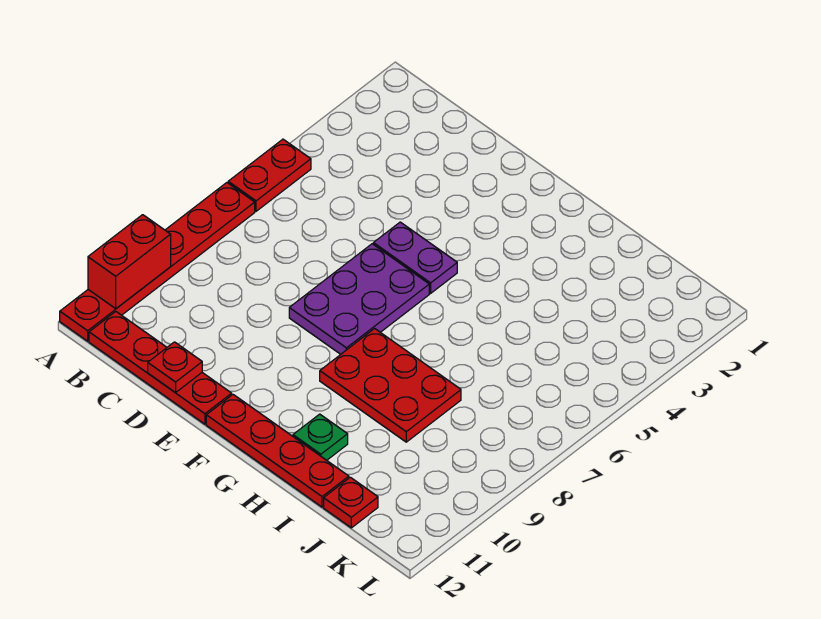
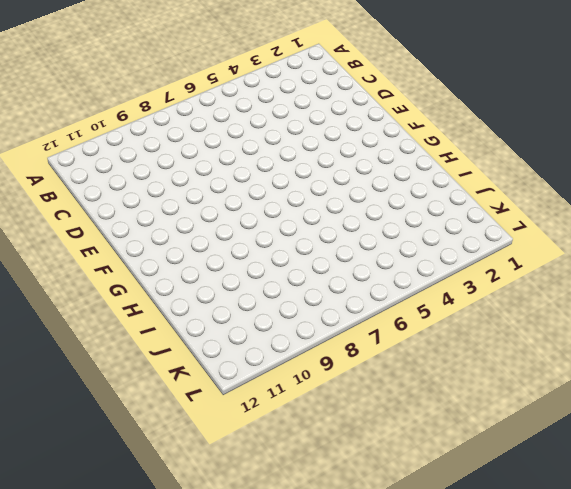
none -> red plate A5:A6 level 1
none -> red plate A7:A12 level 1

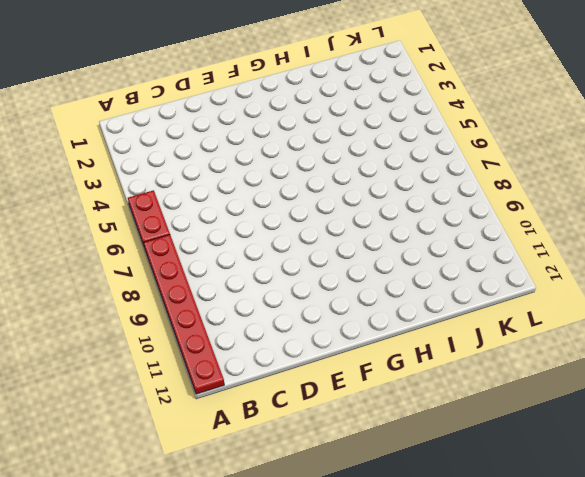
none -> red plate B12:E12 level 1
none -> purple plate E5:F5 level 1

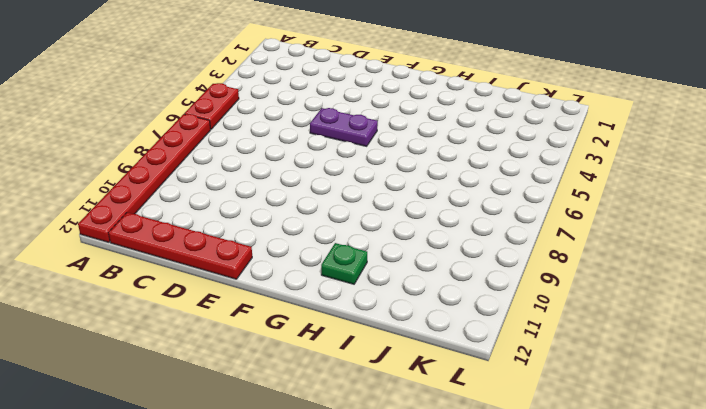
none -> purple plate E6:F8 level 1
none -> red plate F12:I12 level 1

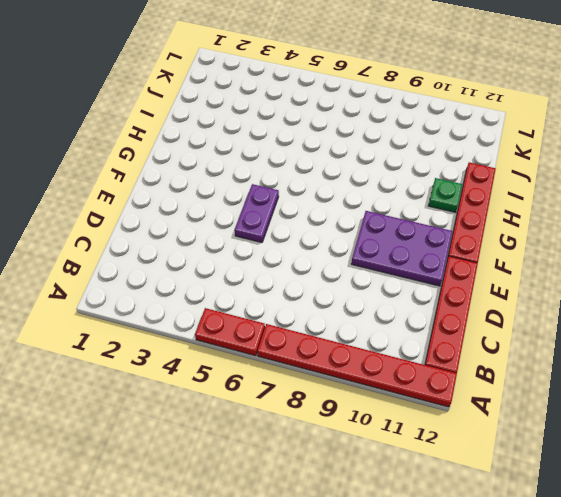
purple plate E9:F11 level 1 -> purple plate E6:F8 level 1
none -> red plate G8:I9 level 1
none -> red plate J12 level 1

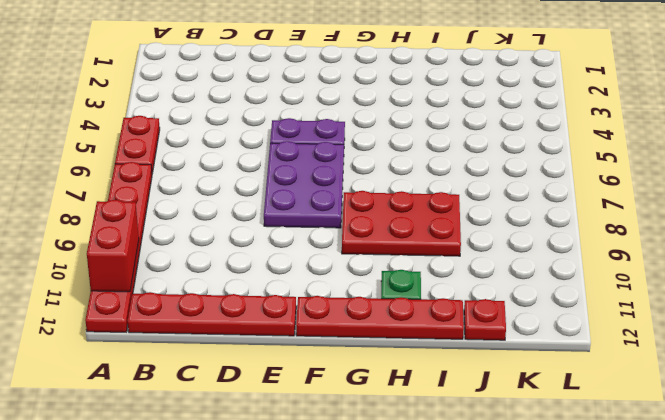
none -> red plate D12 level 2

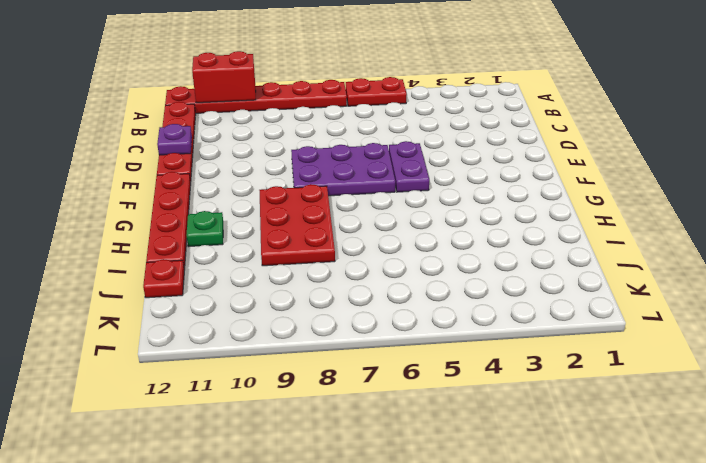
purple plate D12 level 2 -> red plate D12 level 2

